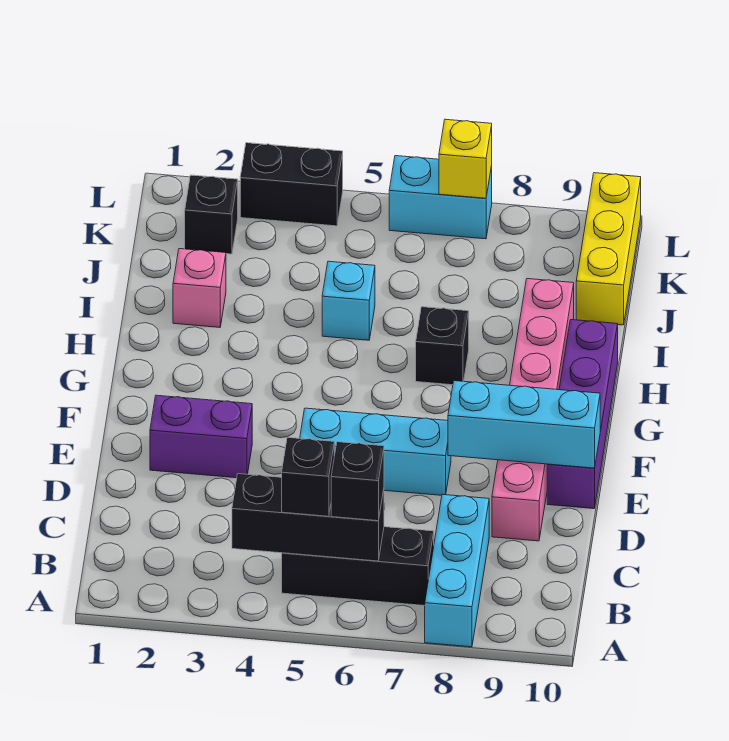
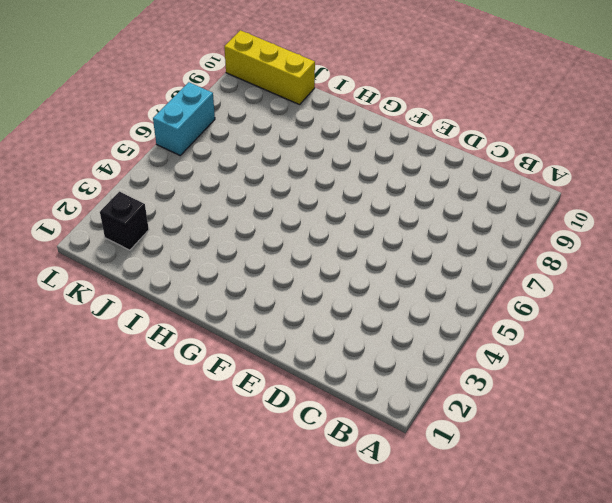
none -> cyan brick A8:C8 level 1
none -> black brick B5:B7 level 1
none -> pink brick D9:I9 level 1

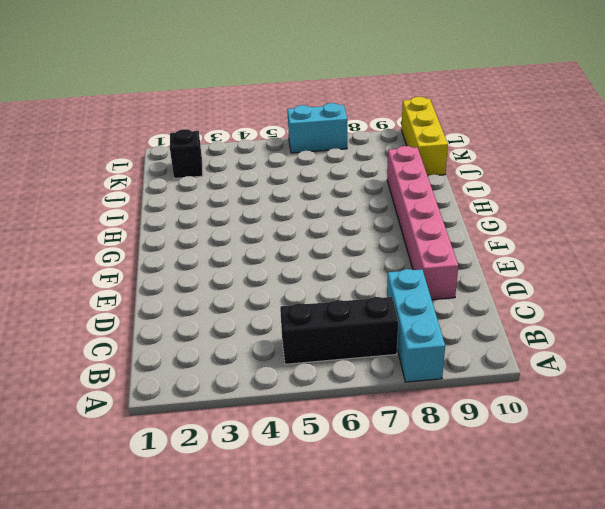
none -> purple brick E2:E3 level 1
none -> cyan brick E5:E7 level 1
none -> purple brick E10:H10 level 1

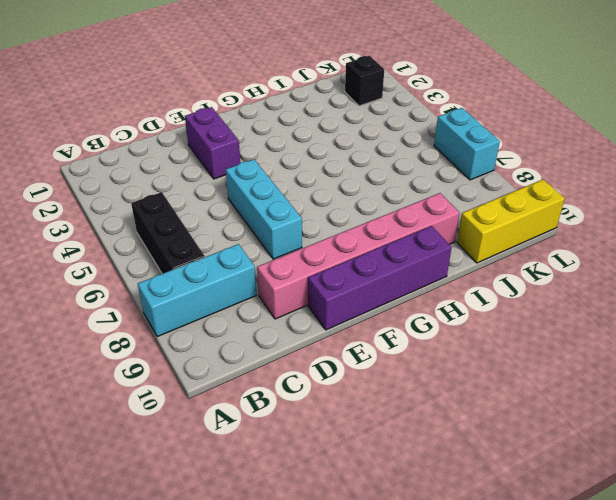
none -> black brick H7 level 1
none -> pink brick I2 level 1
none -> cyan brick I5 level 1

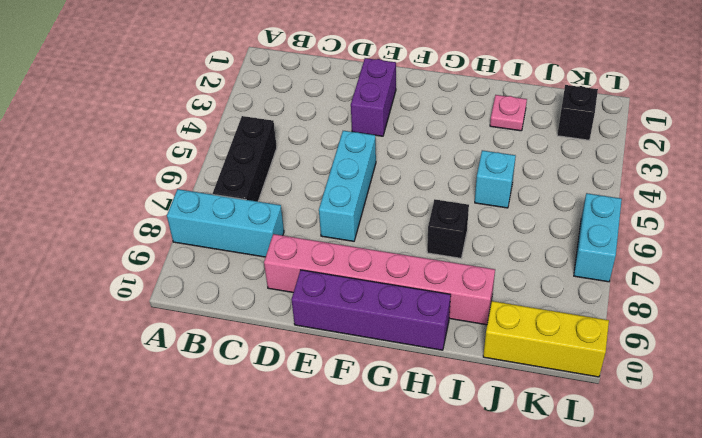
pink plate I2 level 1 -> pink brick I2 level 1
none -> black brick L3:L4 level 1
none -> black brick B4:B6 level 2
none -> cyan brick E8:E10 level 2

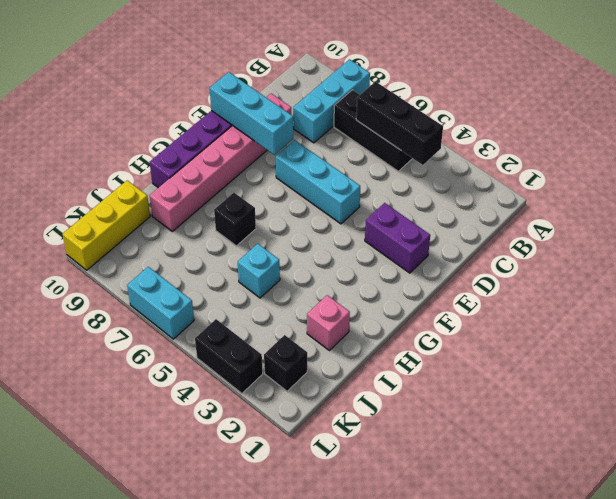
none -> yellow brick L7 level 2
none -> black brick B5 level 3
none -> black brick B6 level 3

